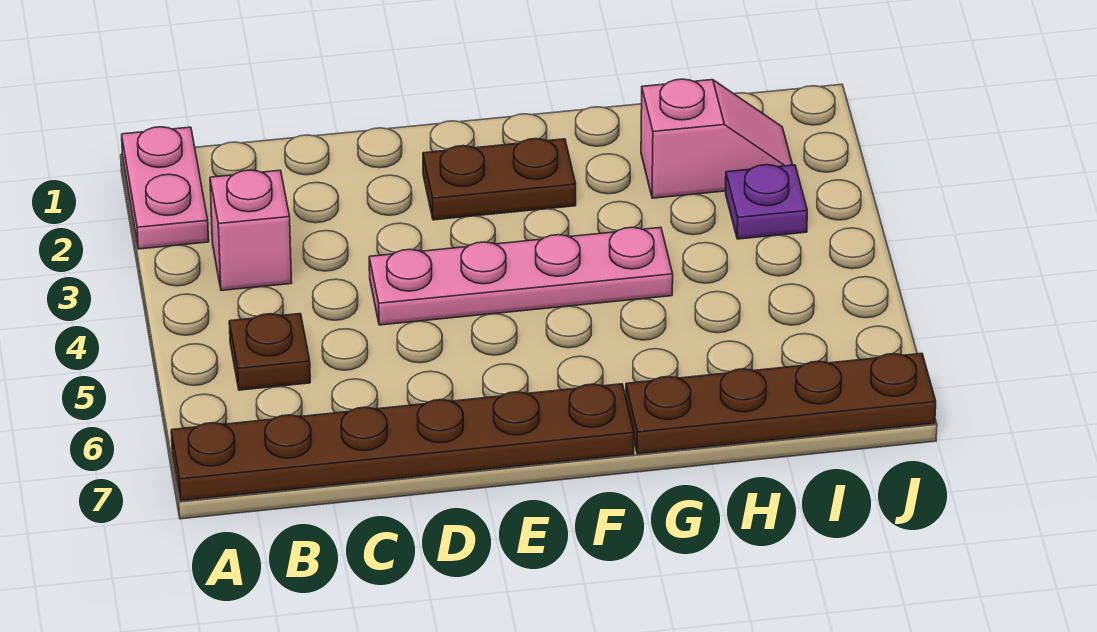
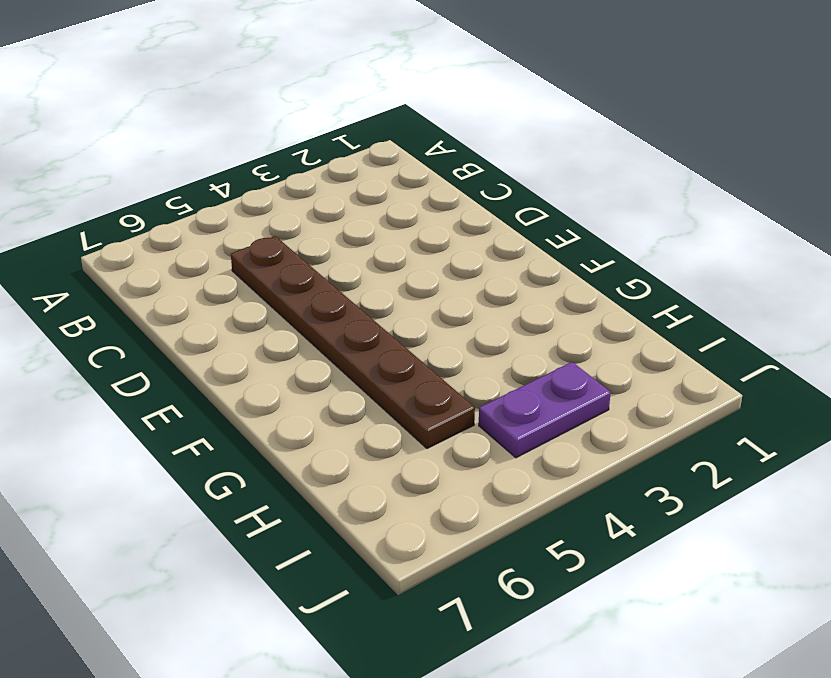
brown plate C5:H5 level 1 -> brown plate A7:F7 level 1
purple plate I3:I4 level 1 -> purple plate I3 level 1
none -> pink plate A1:A2 level 1
none -> pink brick B3 level 1

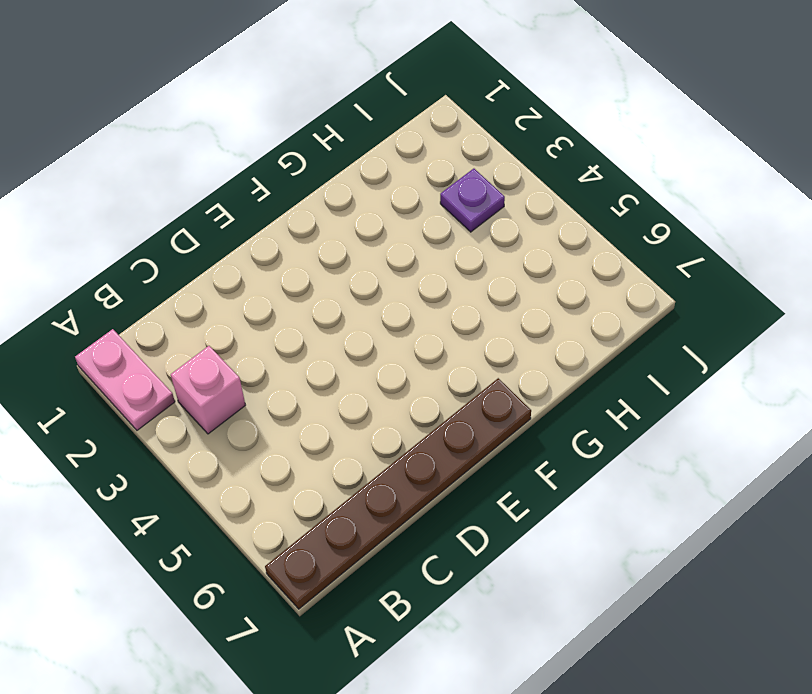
none -> brown plate B5 level 1
none -> pink plate D4:G4 level 1

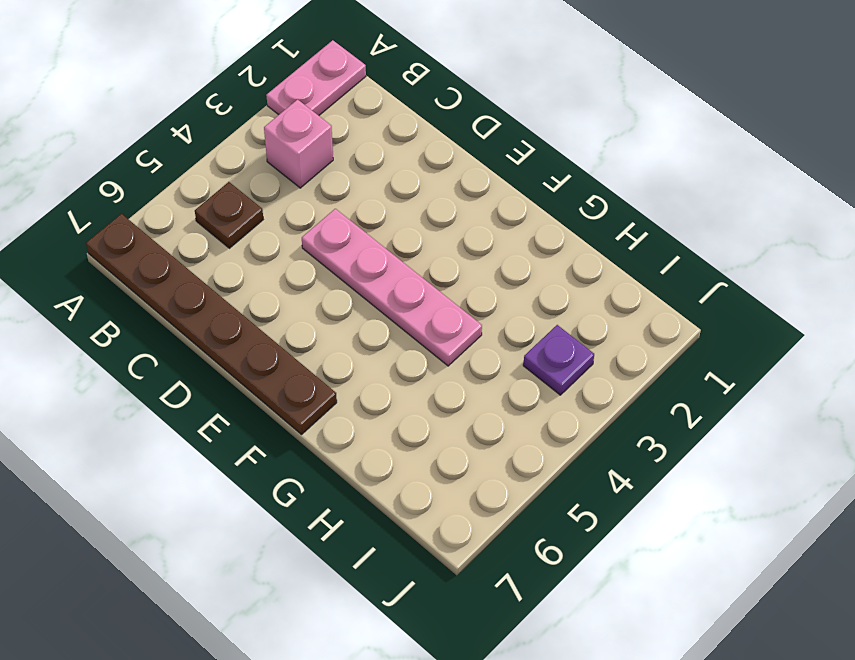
none -> brown plate E2:F2 level 1
none -> brown plate G7:J7 level 1

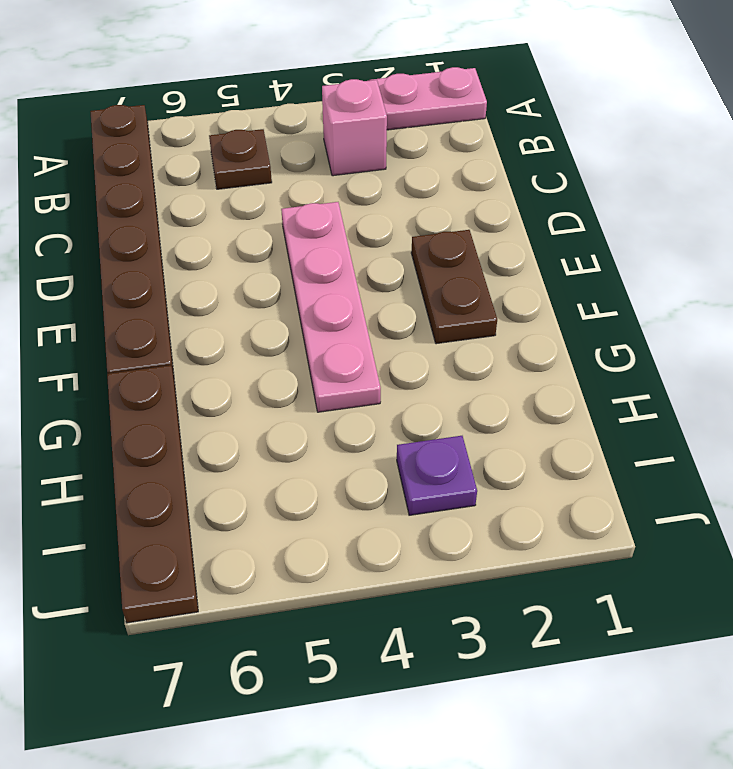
none -> pink slope H2:I2 level 1 top H

